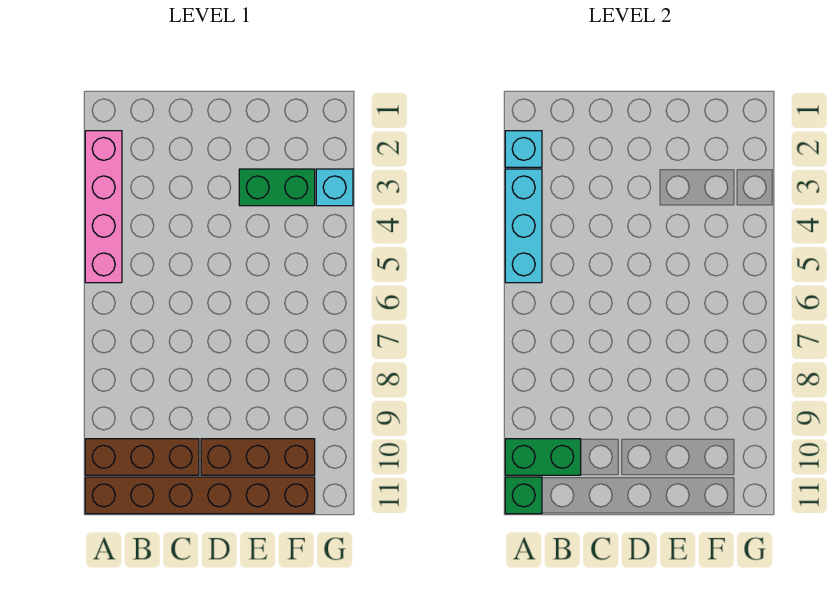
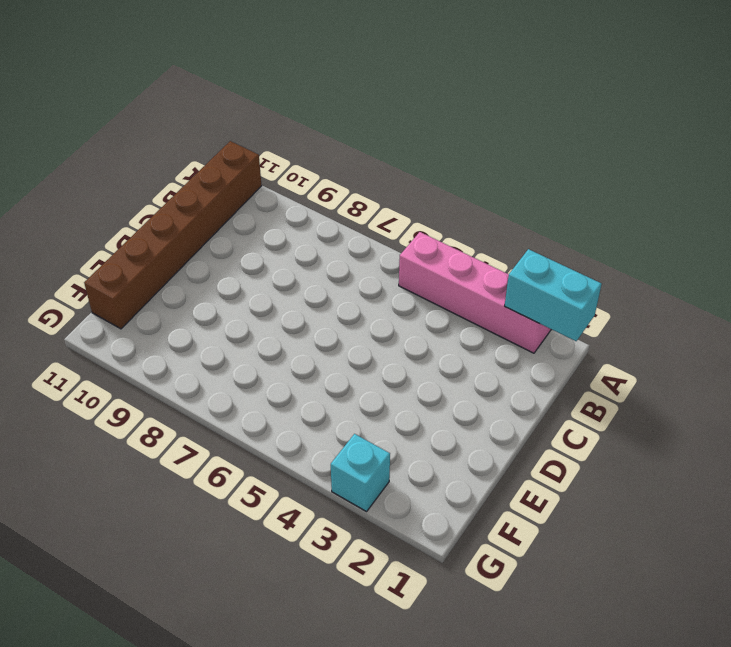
cyan brick A1:A2 level 2 -> cyan brick A2 level 2
none -> brown brick A10:C10 level 1
none -> brown brick D10:F10 level 1

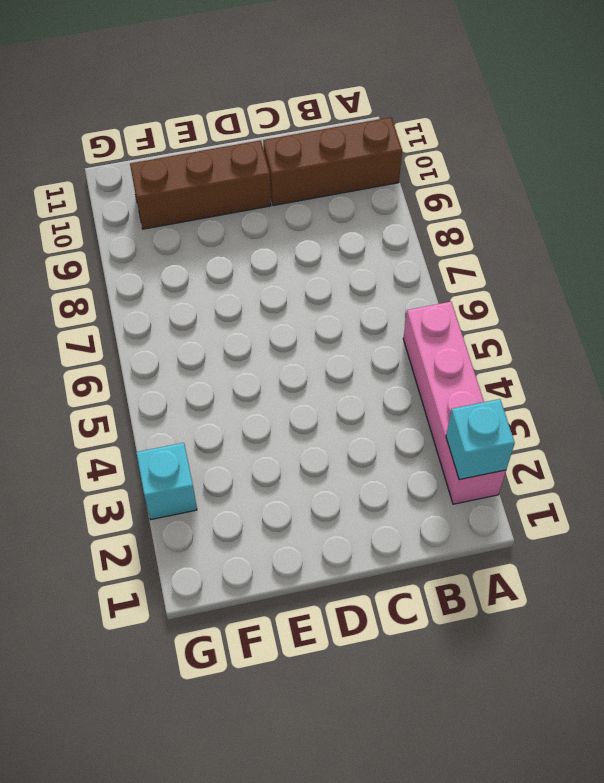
none -> brown brick A11:F11 level 1
none -> green brick E3:F3 level 1

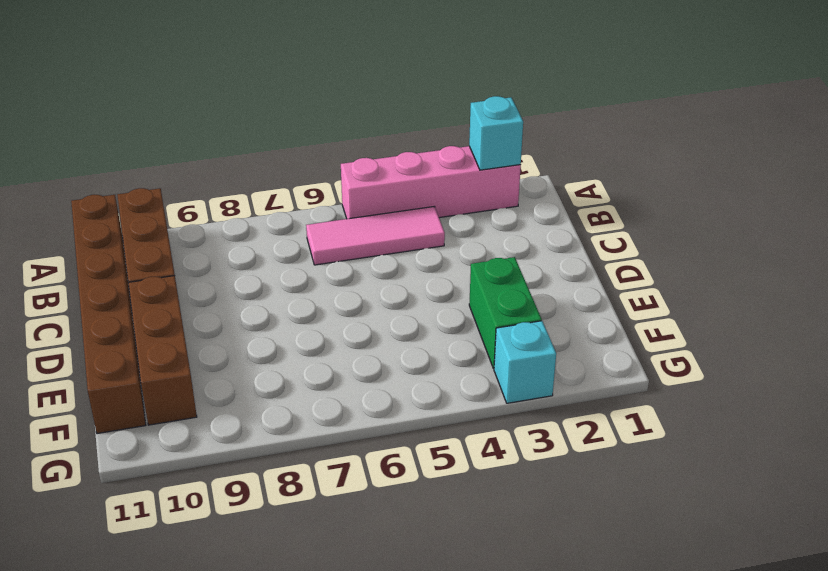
pink tile B4:B6 level 1 -> none
none -> cyan brick A3:A5 level 2
none -> green brick A10:B10 level 2

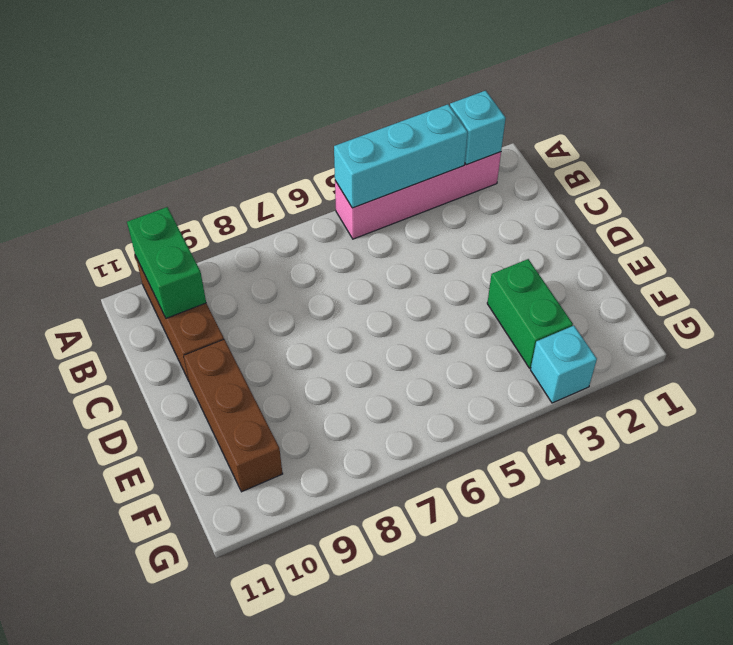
none -> brown brick A11:F11 level 1
none -> green brick A11 level 2

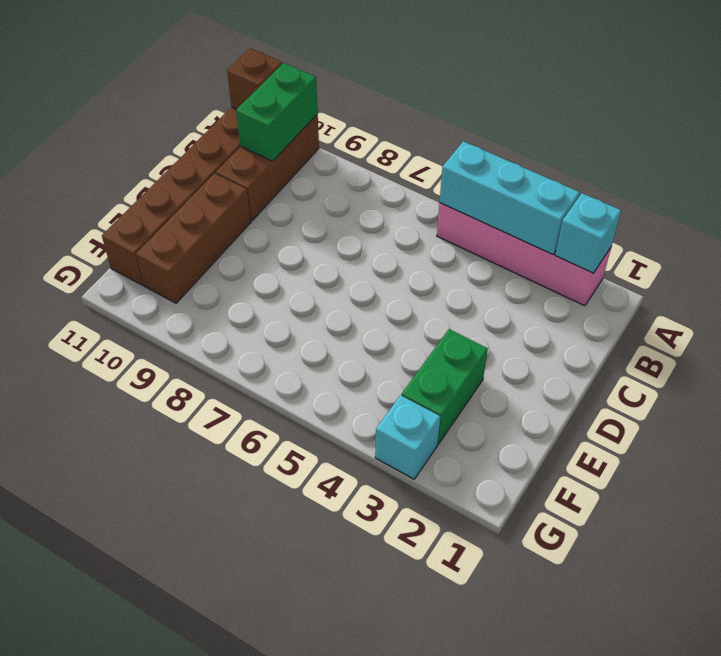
brown brick A11 level 2 -> green brick A11 level 2

